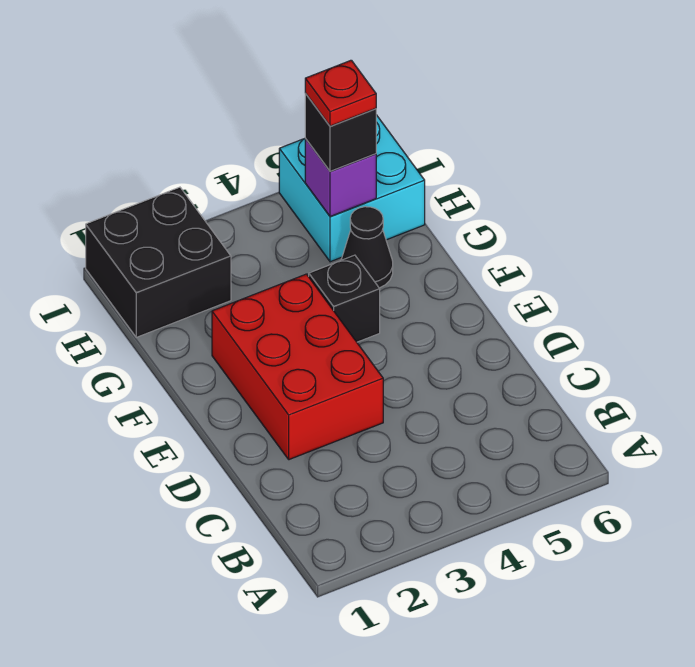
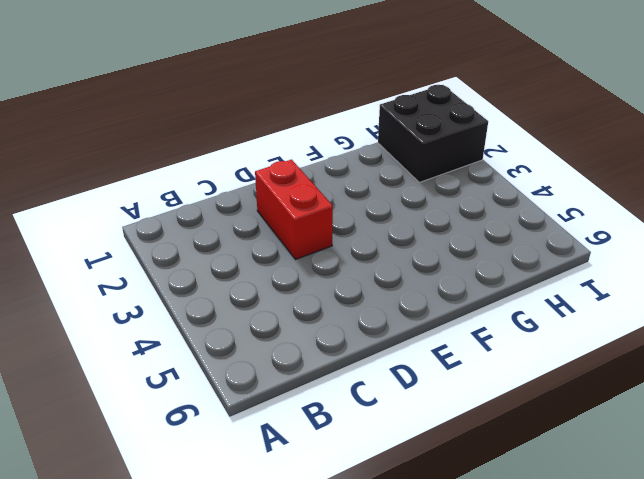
red brick D2:D3 level 1 -> red brick D2:F3 level 1
none -> black brick F4 level 1
none -> black cone G5 level 1

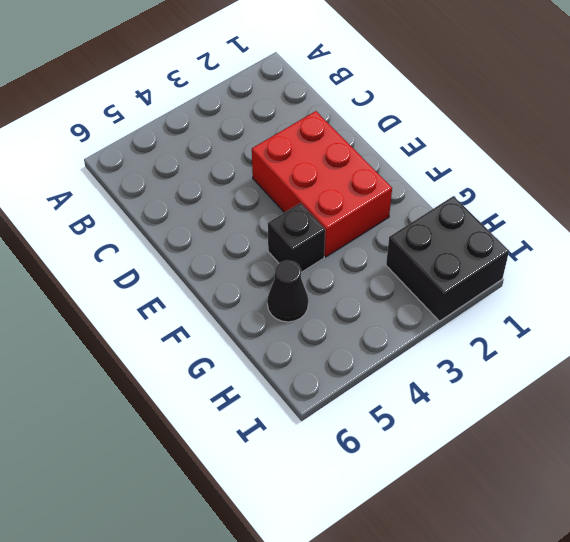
none -> cyan brick H5:I6 level 1
none -> purple brick H5 level 2

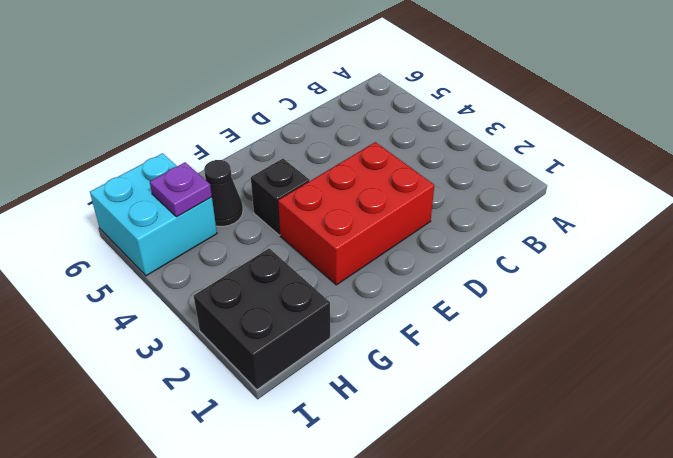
purple plate H5 level 2 -> purple brick H5 level 2
none -> black brick H5 level 3
none -> red plate H5 level 4

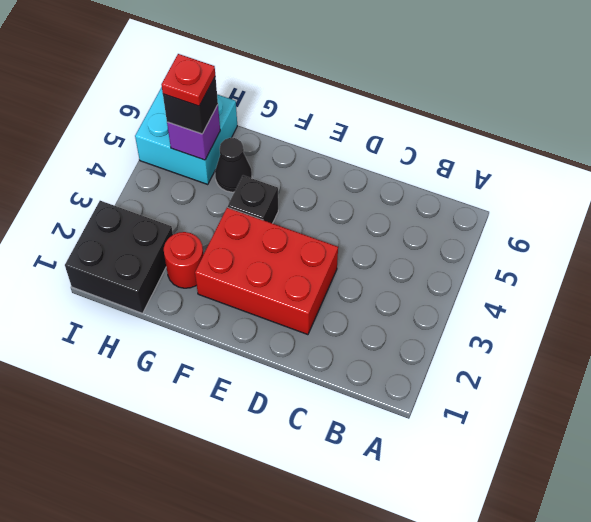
red round brick G2 level 1 -> none

